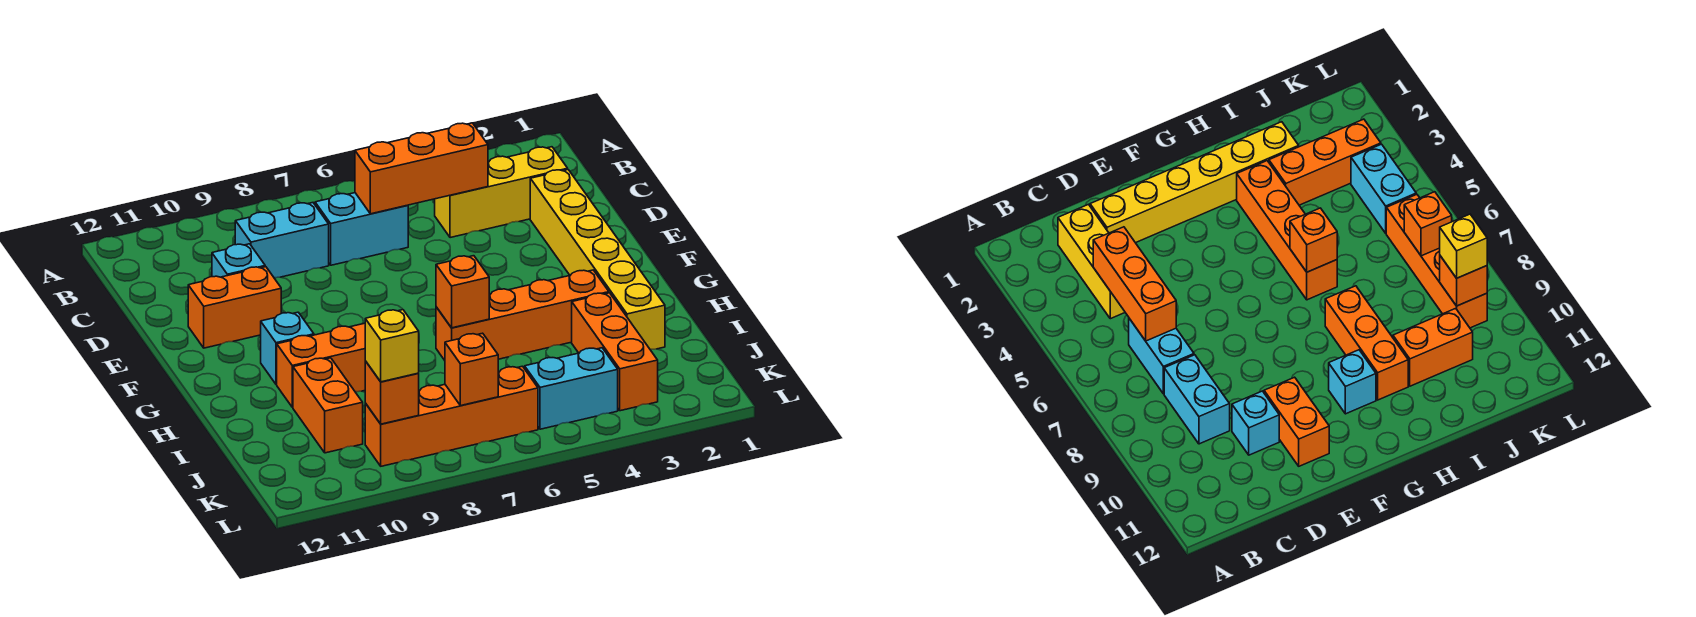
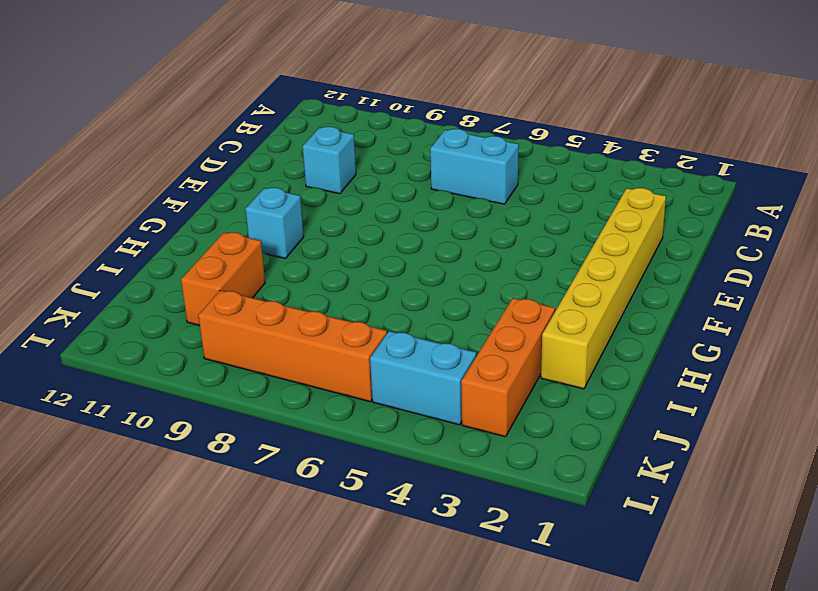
none -> yellow brick C2:C4 level 1
none -> cyan brick C8:C9 level 1
none -> orange brick E10:E11 level 1

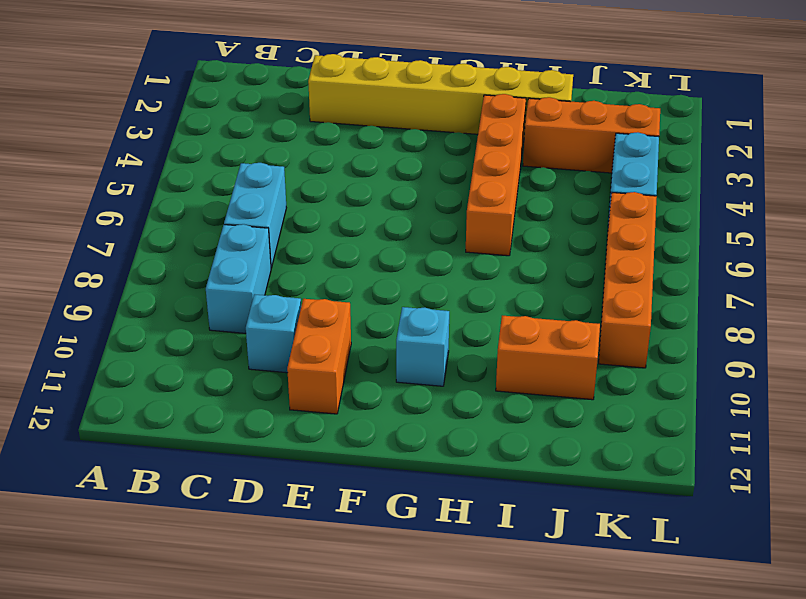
none -> yellow brick C2:C4 level 1
none -> orange brick H8:H10 level 1
none -> orange brick C4:C6 level 2

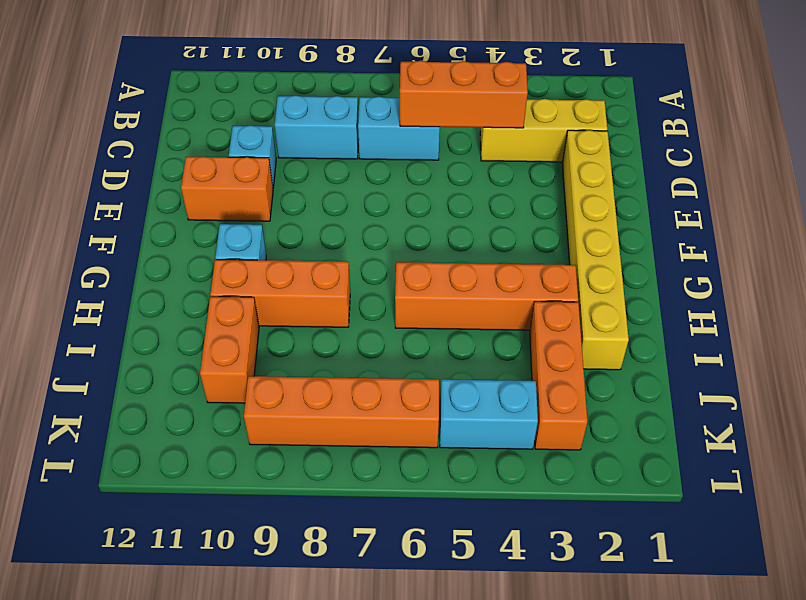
none -> orange brick H6 level 2
none -> orange brick K7 level 2
none -> orange brick K9 level 2

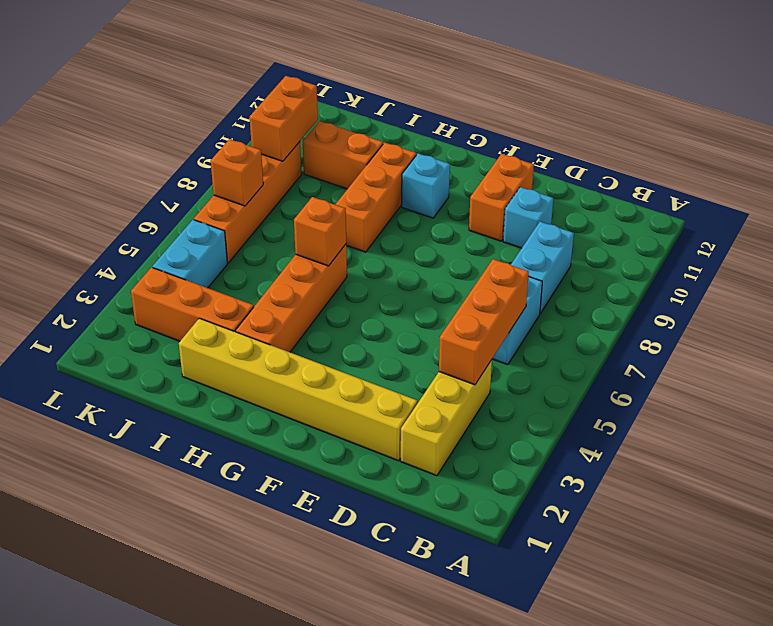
orange brick K9:K10 level 2 -> orange brick K9 level 2
none -> yellow brick K9 level 3

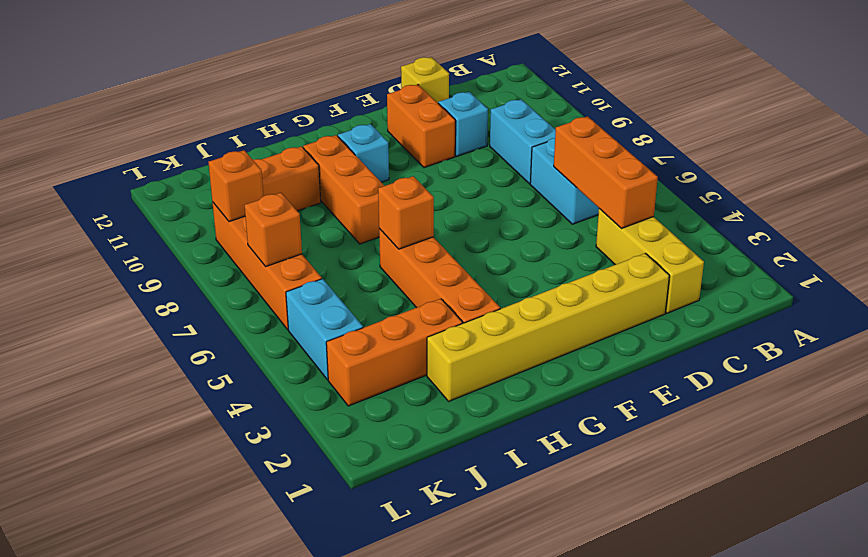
yellow brick D12 level 1 -> yellow brick K9 level 3

